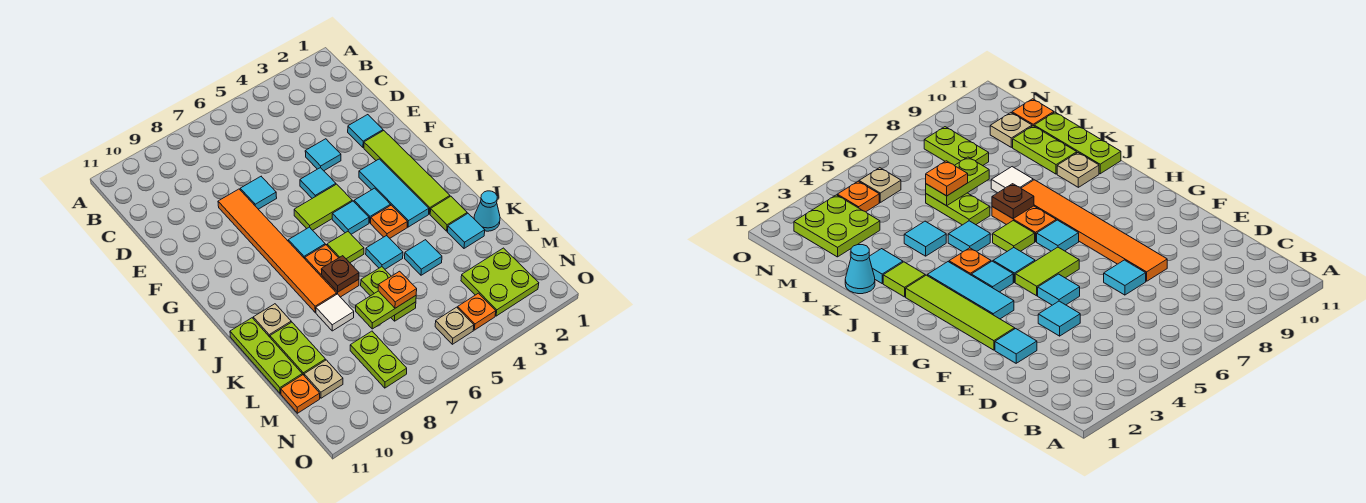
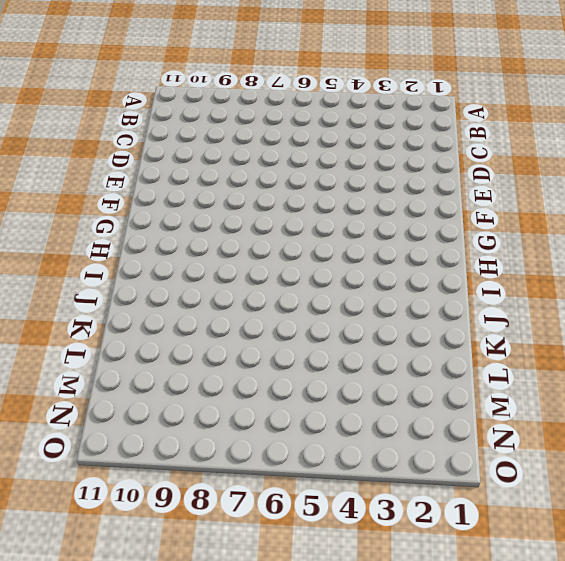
none -> cyan tile E2 level 1
none -> cyan tile E4 level 1
none -> cyan tile E7 level 1
none -> orange tile E8:J8 level 1

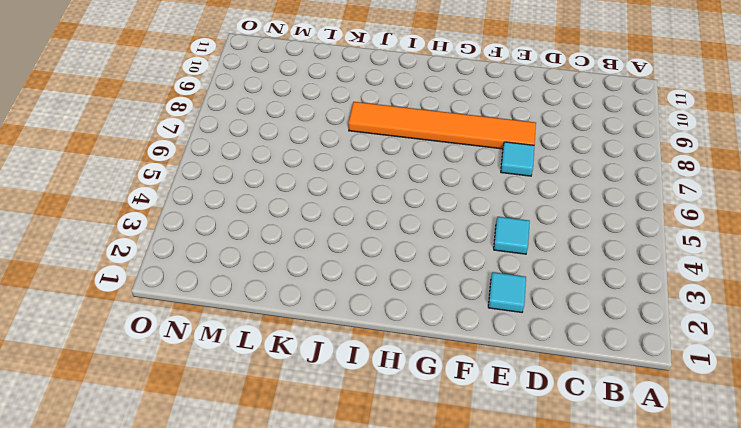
none -> lime tile F2:I2 level 1
none -> cyan tile F5 level 1
none -> cyan tile G3:I3 level 1
none -> lime tile G5:G6 level 1

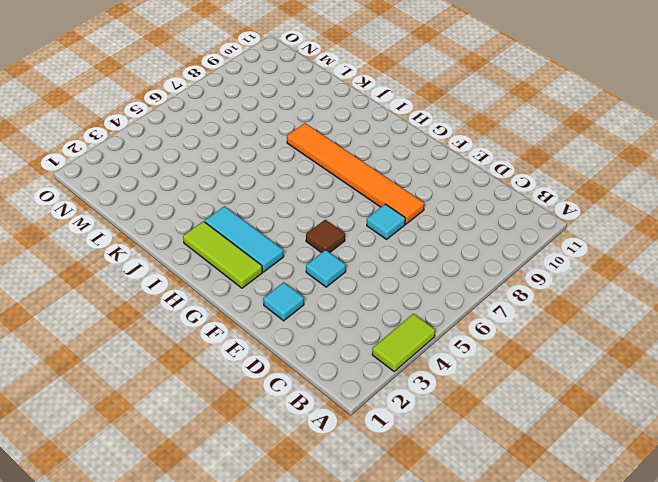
lime tile A3:A4 level 1 -> lime tile G5:G6 level 1
brown tile F5 level 1 -> cyan tile F5 level 1
lime tile G2:I2 level 1 -> lime tile F2:I2 level 1
none -> cyan tile H4 level 1
none -> cyan tile H5 level 1
none -> cyan tile H7 level 1
none -> orange plate I4 level 1

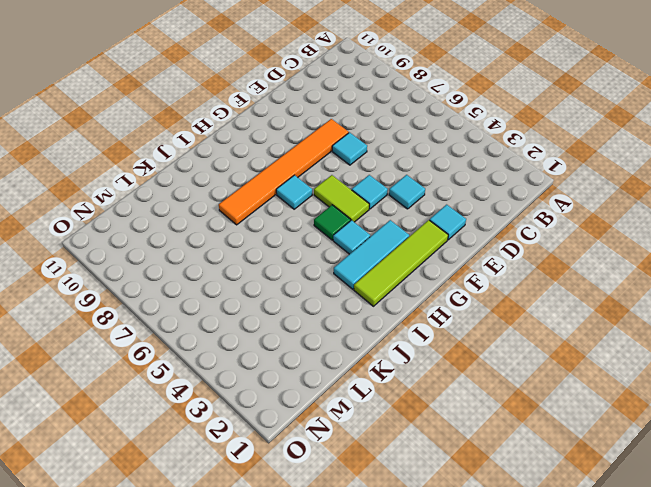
green tile H5 level 1 -> cyan tile H5 level 1
none -> orange plate I4 level 1
none -> lime tile I6 level 1
none -> orange plate I7:J7 level 1
none -> lime tile J2 level 1

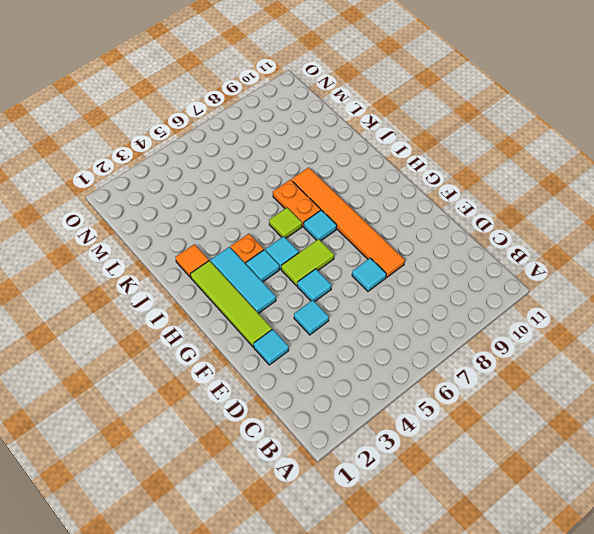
orange tile J2 level 1 -> lime tile J2 level 1
none -> cyan tile J5 level 1
none -> tan plate J10 level 1
none -> lime plate J11:L11 level 1
none -> cyan cone K1 level 1

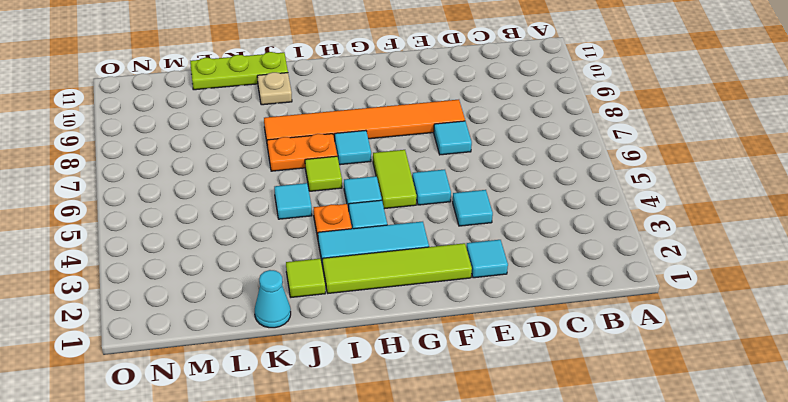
none -> cyan tile K2 level 1
none -> cyan tile K4 level 1
none -> lime plate K6:L6 level 1
none -> white tile K8 level 1

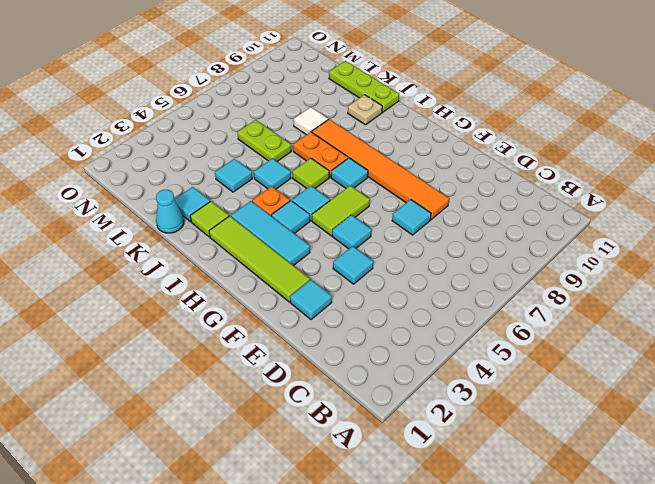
none -> lime plate K10:L10 level 1
none -> lime plate M2:N3 level 1
none -> lime plate M8:N8 level 1
none -> tan plate M10 level 1

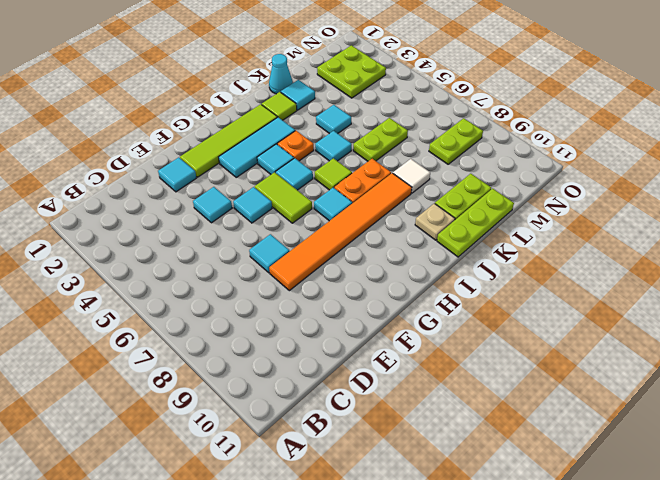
none -> tan plate M10 level 1
none -> orange plate M11 level 1
none -> orange plate N4 level 1
none -> tan plate N5 level 1

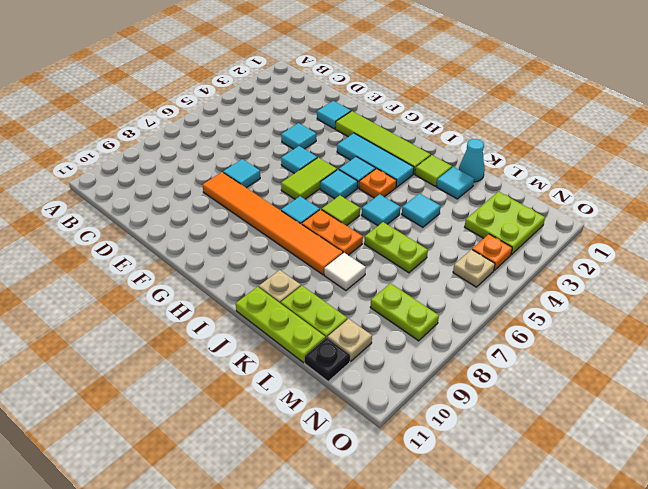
black plate M11 level 1 -> orange plate M11 level 1
none -> brown plate J7 level 2
none -> lime plate L6:L7 level 2
none -> orange plate L6 level 3

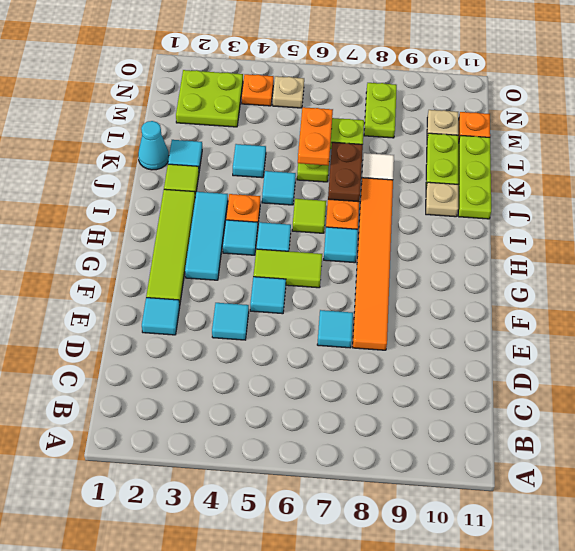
brown plate J7:K7 level 2 -> brown plate J7 level 2
orange plate K6:L6 level 3 -> orange plate L6 level 3

